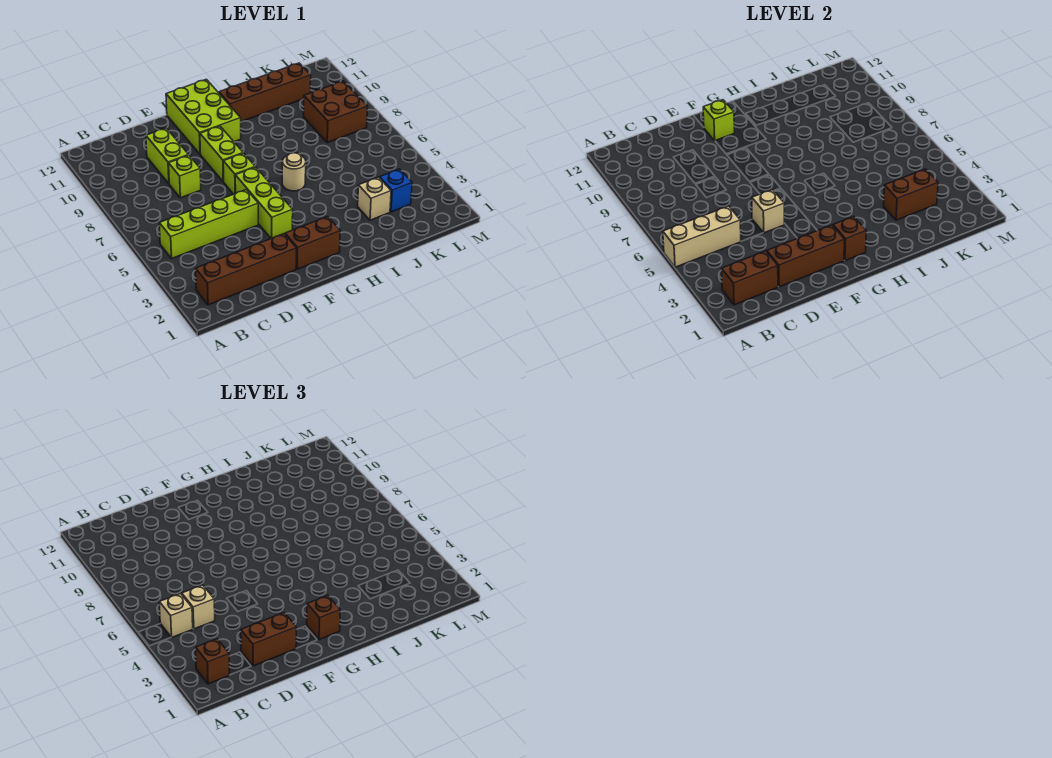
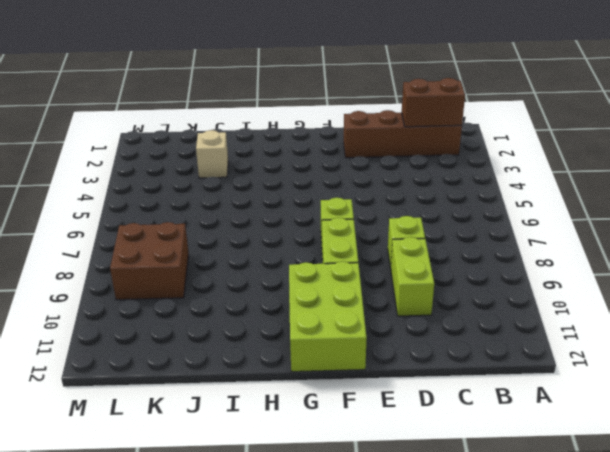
none -> lime brick B5:E5 level 1
none -> brown brick F2:G2 level 1
none -> lime brick F4:F6 level 1

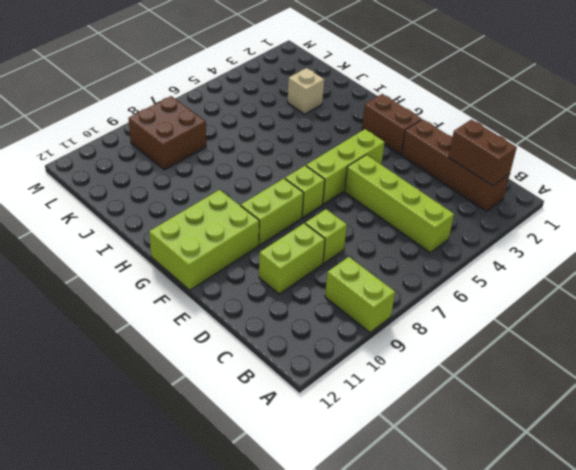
lime brick A9:B9 level 1 -> none
none -> tan round brick H6 level 1
none -> brown brick H11:K11 level 1
none -> blue brick K3 level 1

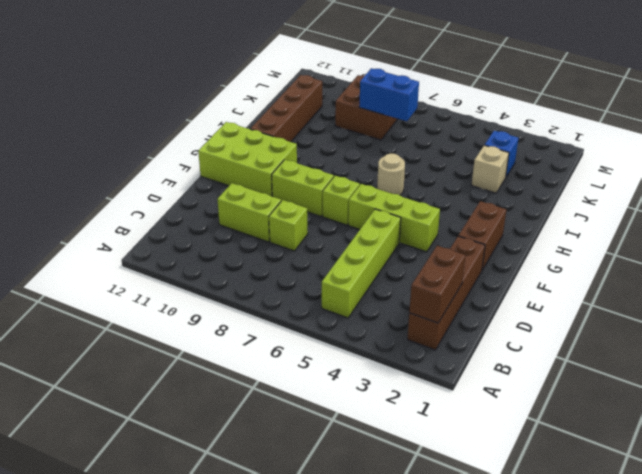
blue brick K7:K8 level 2 -> none
none -> tan brick A5:C5 level 2
none -> brown brick D2:F2 level 2
none -> tan brick E5 level 2

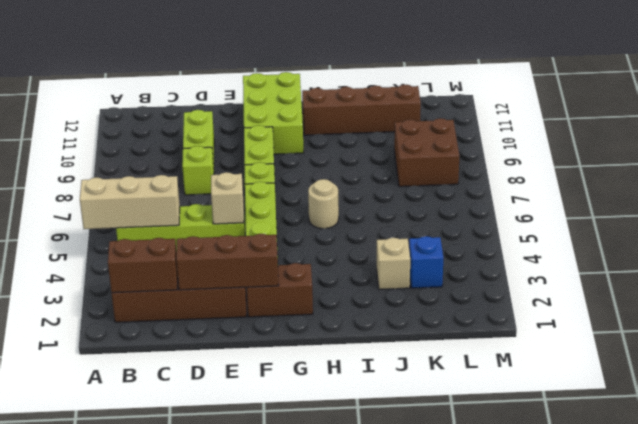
none -> lime brick F11 level 2
none -> brown brick G2 level 2
none -> brown brick J3:K3 level 2

